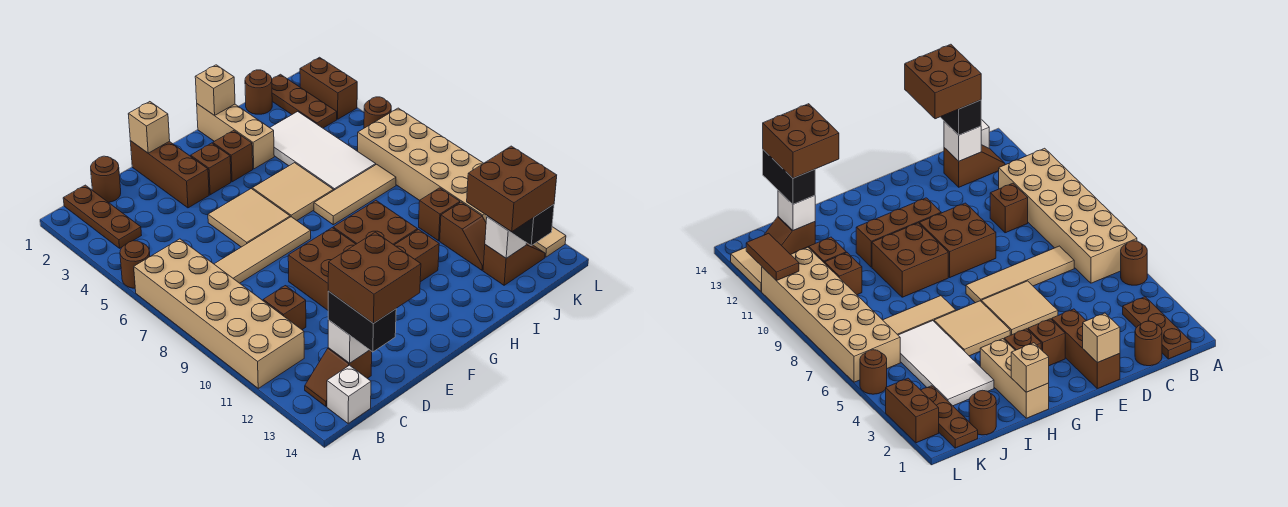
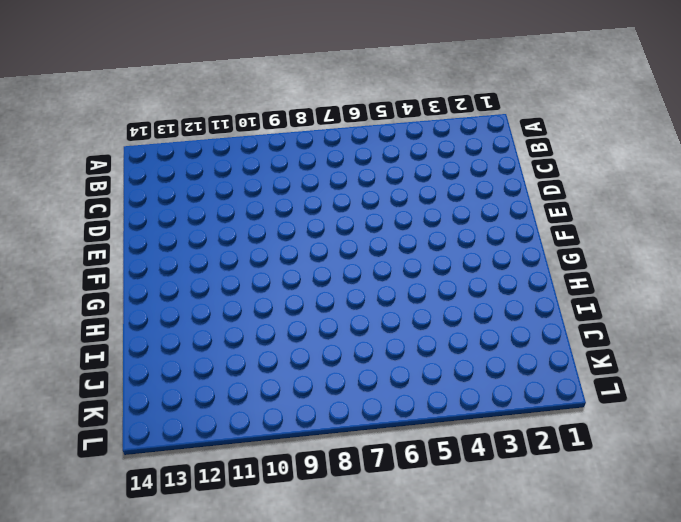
none -> brown round brick A5 level 1
none -> tan brick A6:B11 level 1
none -> brown plate B1:B3 level 1
none -> brown slope B13:C13 level 1 top C

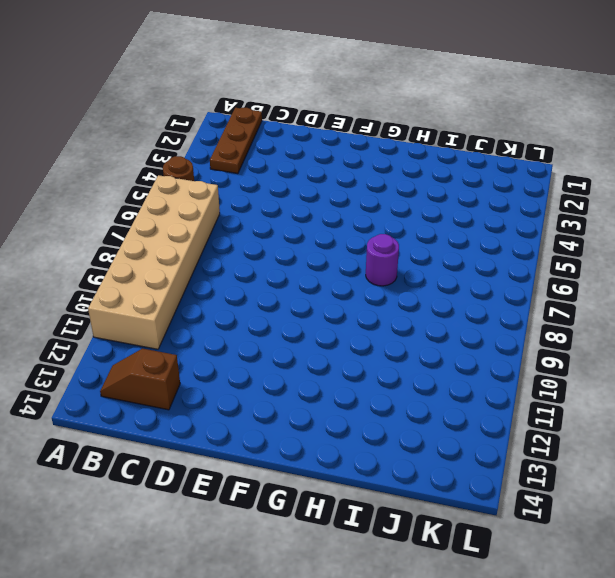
purple round brick H7 level 1 -> tan tile H7:J7 level 1
none -> white brick B14 level 1
none -> brown round brick C1 level 1
none -> tan tile C7:F7 level 1
none -> brown brick C10 level 1

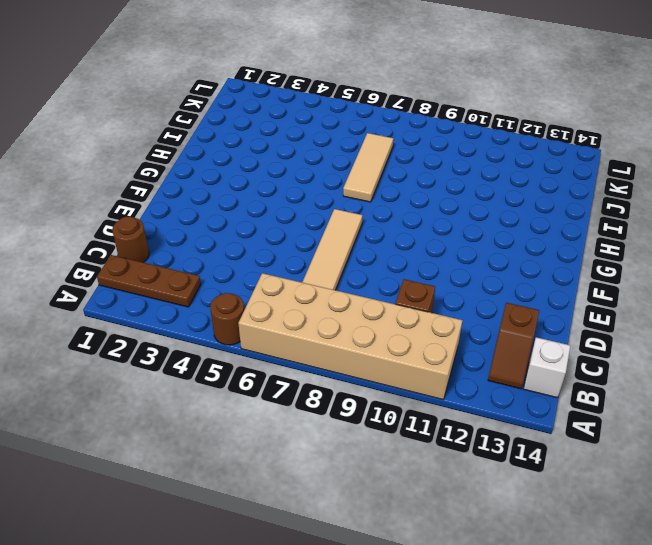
none -> brown brick E1:E3 level 1
none -> tan tile E5:F6 level 1
none -> brown brick E9:F10 level 1
none -> brown brick F3 level 1

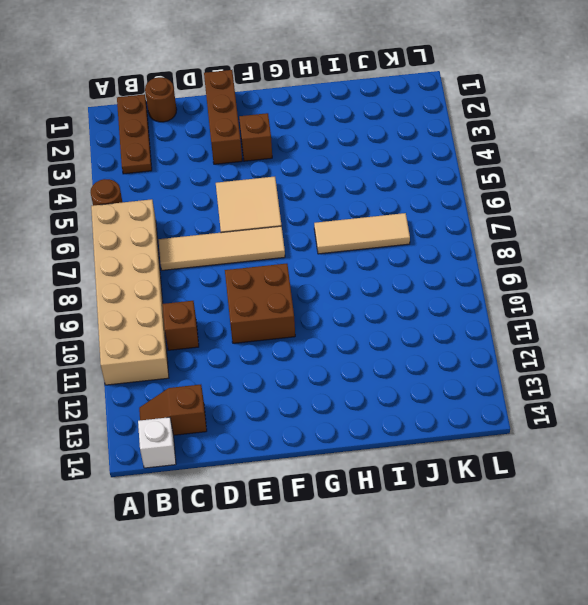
none -> brown brick F11:H11 level 1
none -> brown brick G3 level 1
none -> tan tile G5:H6 level 1
none -> brown brick G9:H10 level 1

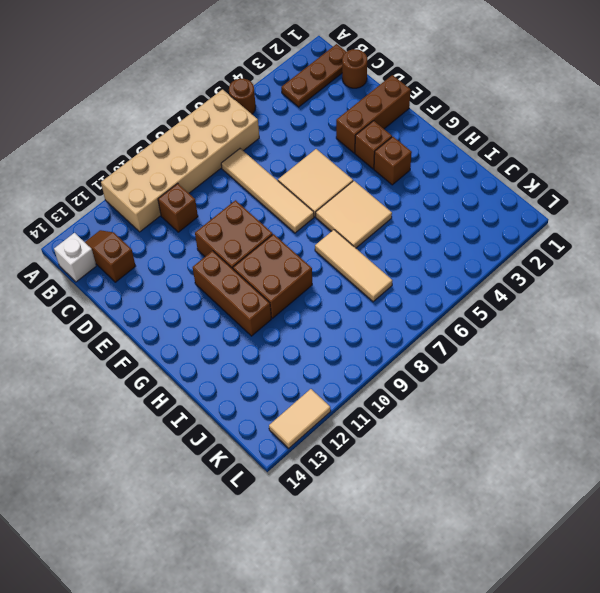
none -> tan brick H1:H3 level 1
none -> white tile I3:J6 level 1
none -> brown round brick J1 level 1
none -> brown brick J10 level 1

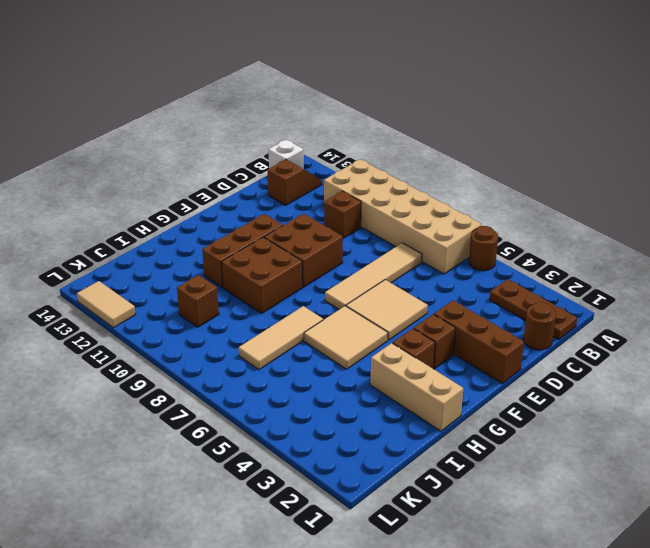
none -> white tile I3:J6 level 1
none -> brown round brick J1 level 1
none -> brown slope J11:J12 level 1 top 11
none -> brown slope J13:K13 level 1 top J

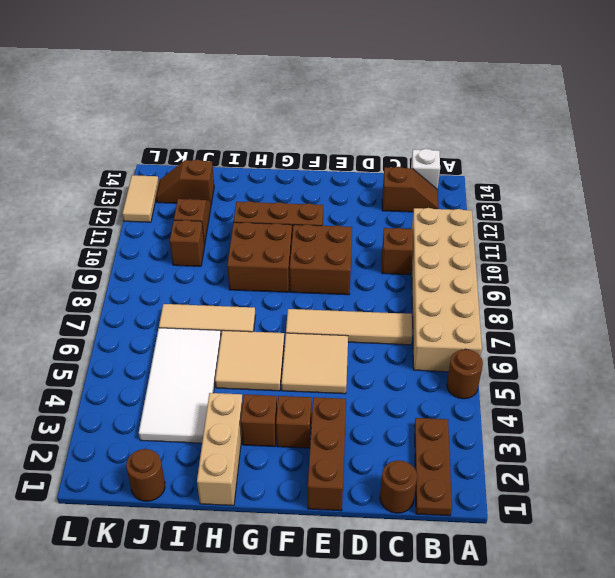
none -> brown plate K1:K3 level 1
none -> tan brick K6:L11 level 1
none -> brown brick L2:L3 level 1
none -> brown round brick L5 level 1

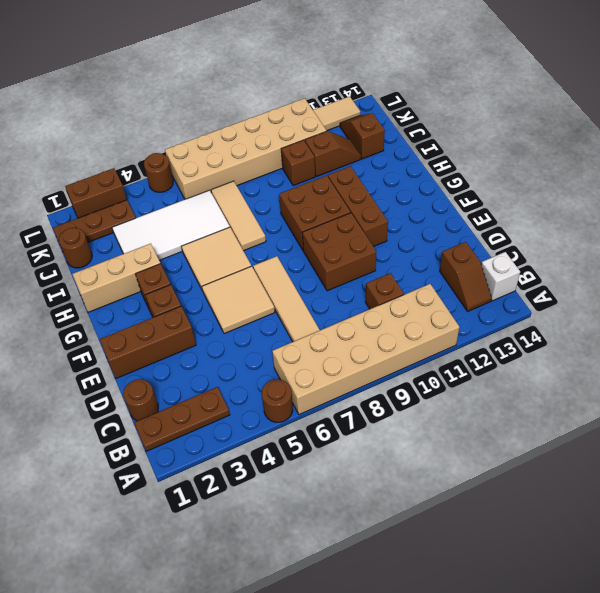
none -> white brick C13 level 2
none -> tan brick E1 level 2
none -> tan brick H1 level 2
none -> white brick J13 level 2

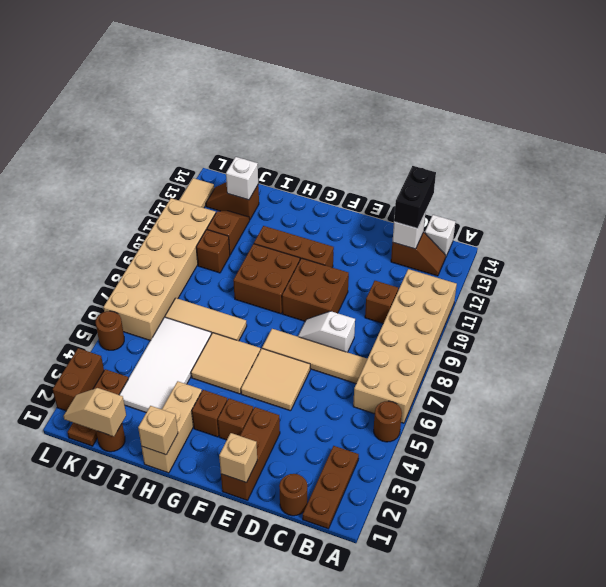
white slope D8:E8 level 1 top D -> none
tan slope J1:K1 level 2 top J -> none
none -> brown tile L11:L12 level 2
none -> black brick J13:J14 level 3
none -> brown brick C13:D14 level 4
none -> brown brick I13:J14 level 4

